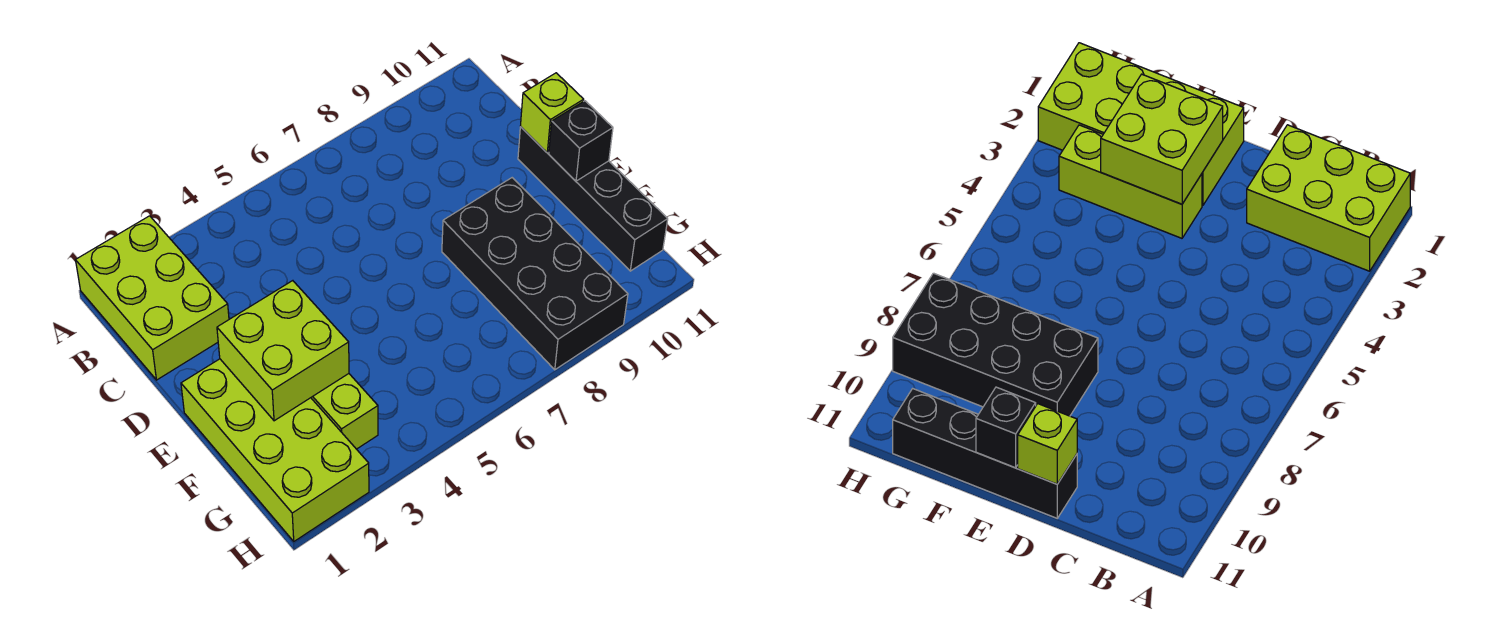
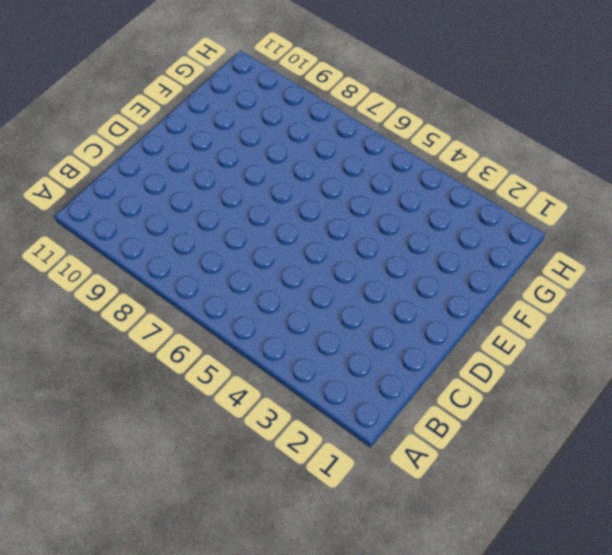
none -> lime brick A1:C2 level 1
none -> black brick D11:G11 level 1

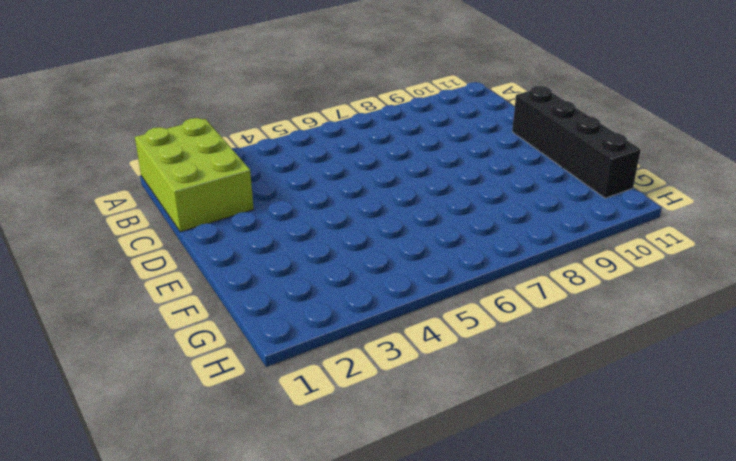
none -> lime brick E1:H2 level 1
none -> lime brick E3:G3 level 1

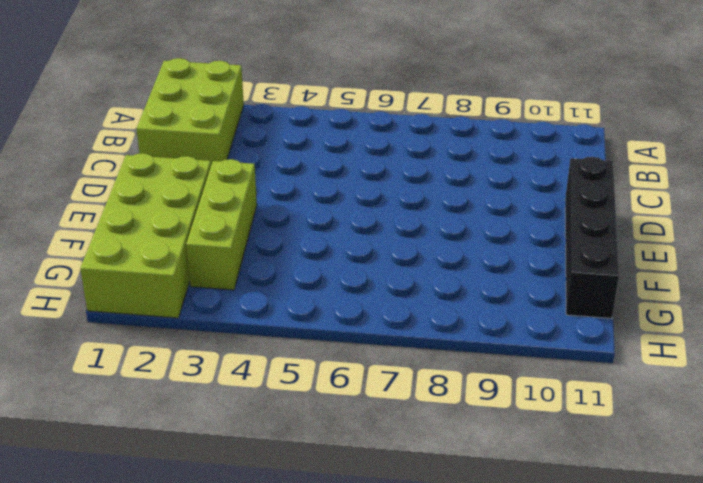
none -> black brick E8:H9 level 1
none -> lime brick D11 level 2

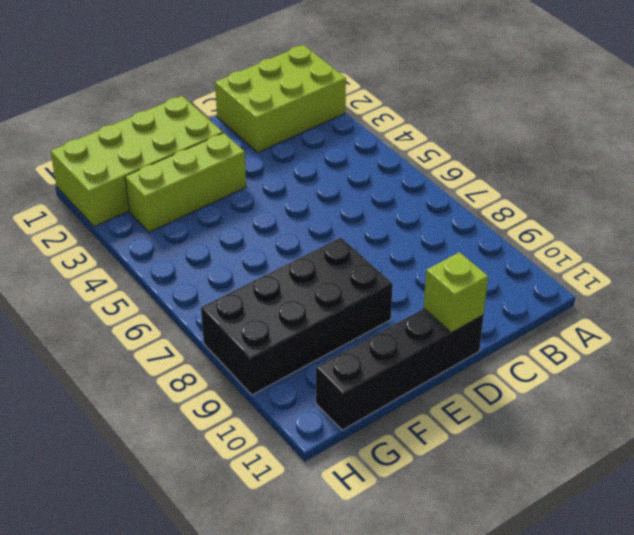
none -> lime brick E2:F3 level 2
none -> black brick E11 level 2

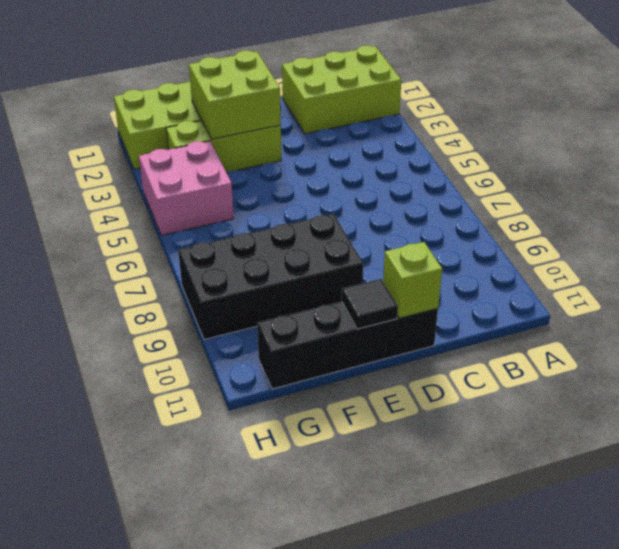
black tile E11 level 2 -> black brick E11 level 2
pink brick G4:H5 level 1 -> none

